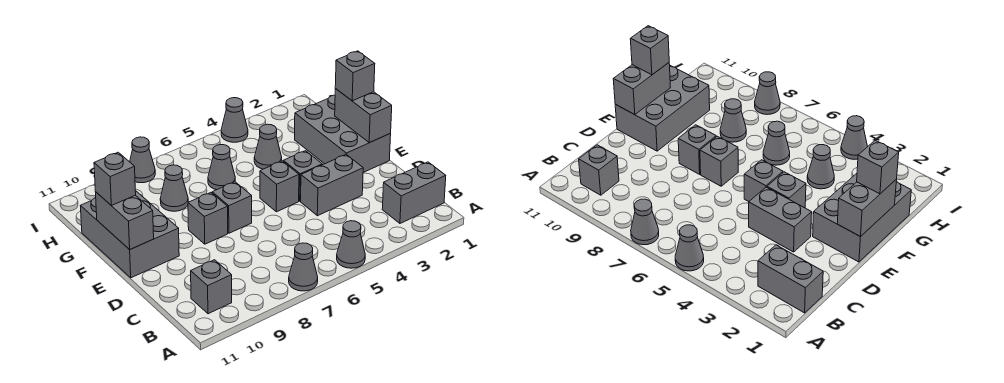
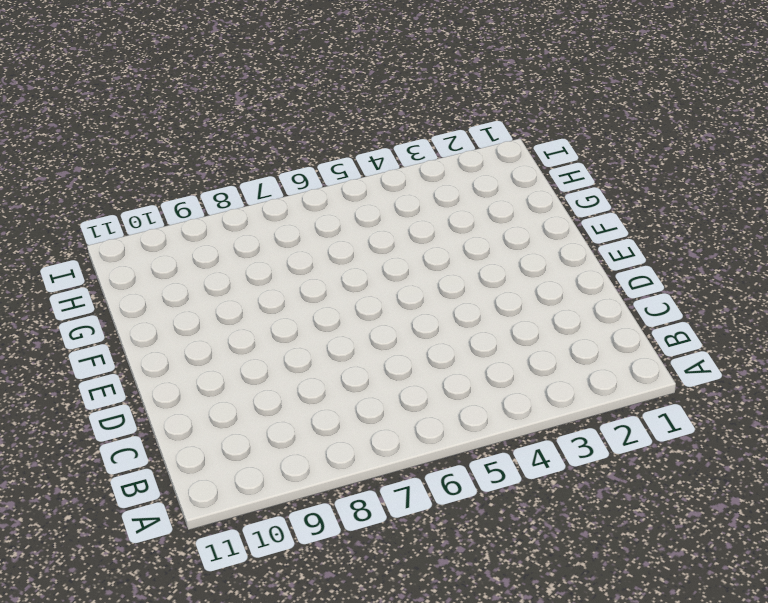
none -> grey cone A5 level 1
none -> grey cone A7 level 1
none -> grey brick B1:B2 level 1

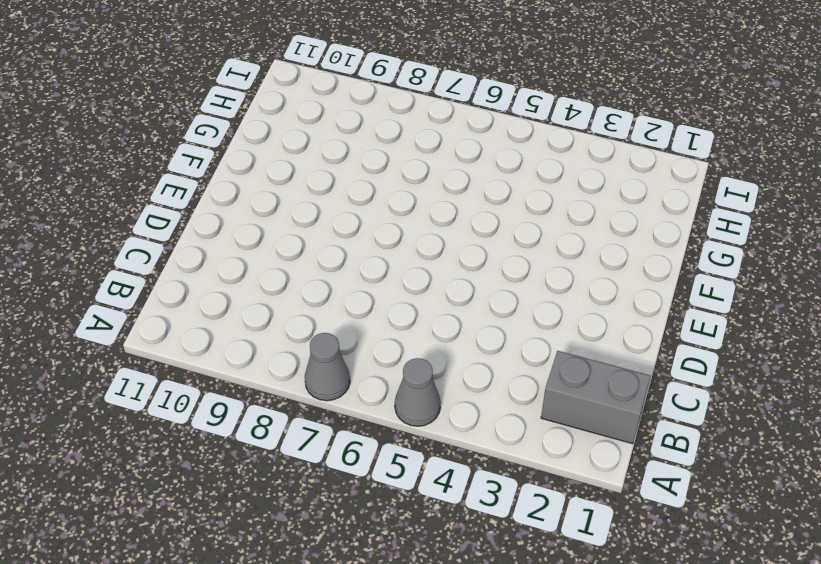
none -> grey brick B10 level 1
none -> grey brick D3:D4 level 1
none -> grey brick E1:G2 level 1

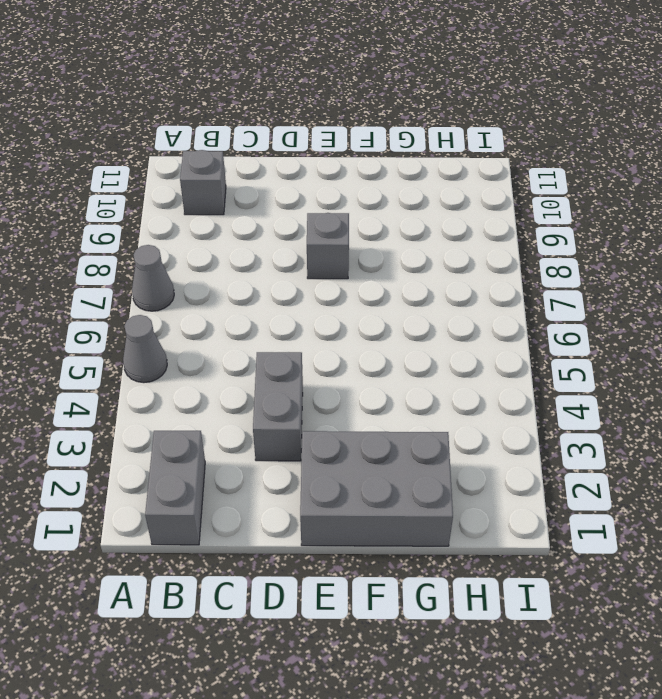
none -> grey brick E4 level 1
none -> grey brick E5 level 1
none -> grey brick E7 level 1

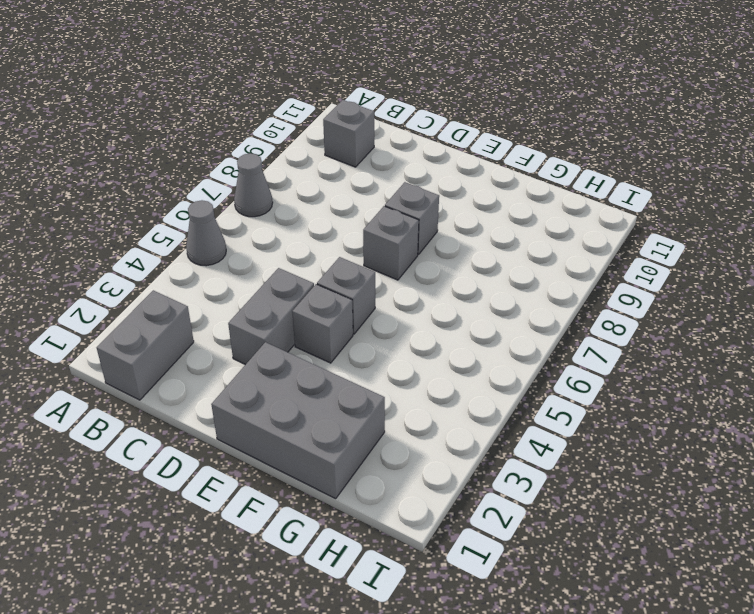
none -> grey brick E10:G11 level 1
none -> grey cone G4 level 1
none -> grey cone G6 level 1

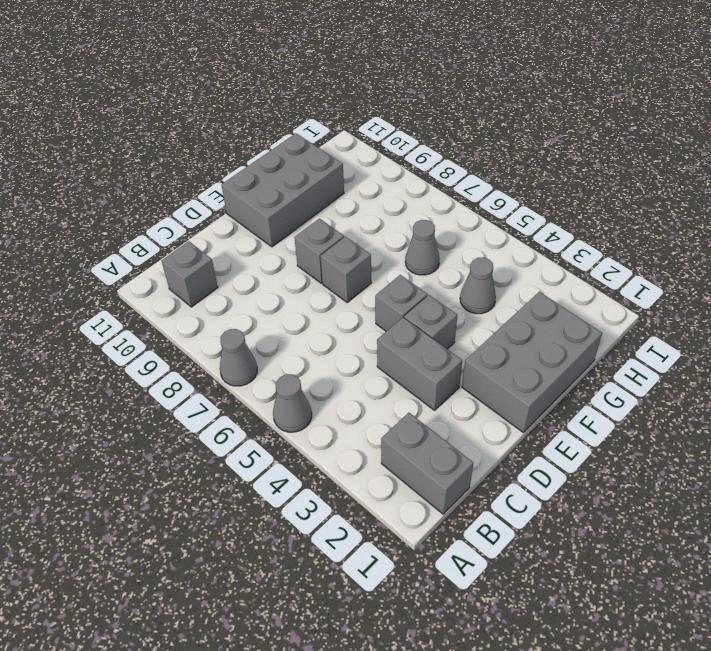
none -> grey cone G8 level 1
none -> grey cone I4 level 1
none -> grey cone I8 level 1

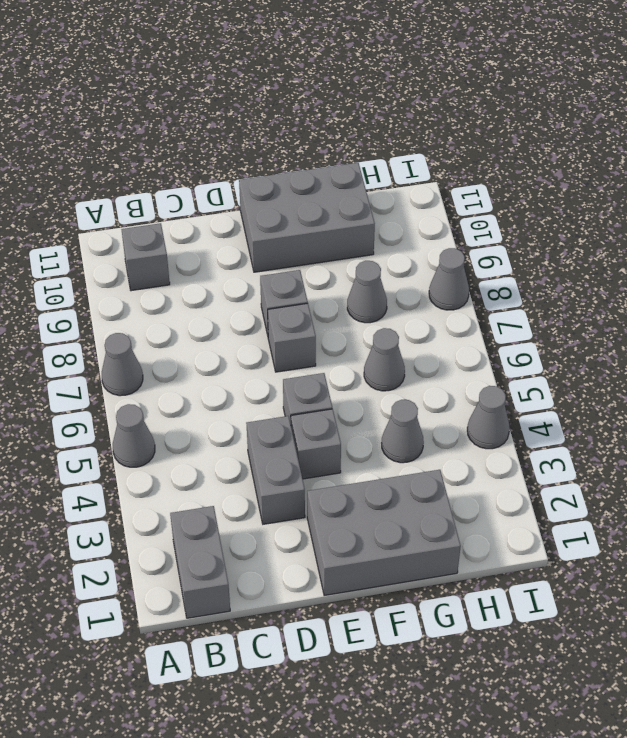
none -> grey brick E1:F1 level 2
none -> grey brick E11:F11 level 2
none -> grey brick F1 level 3

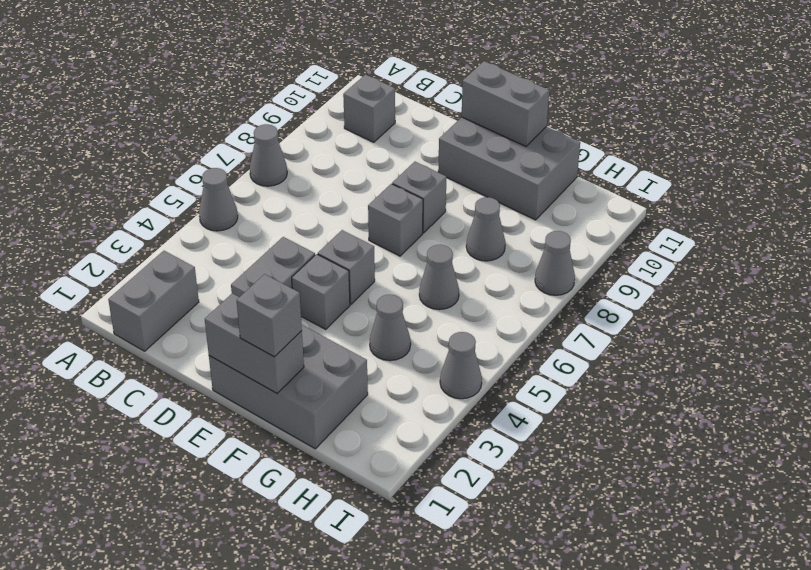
none -> grey brick F11 level 3

